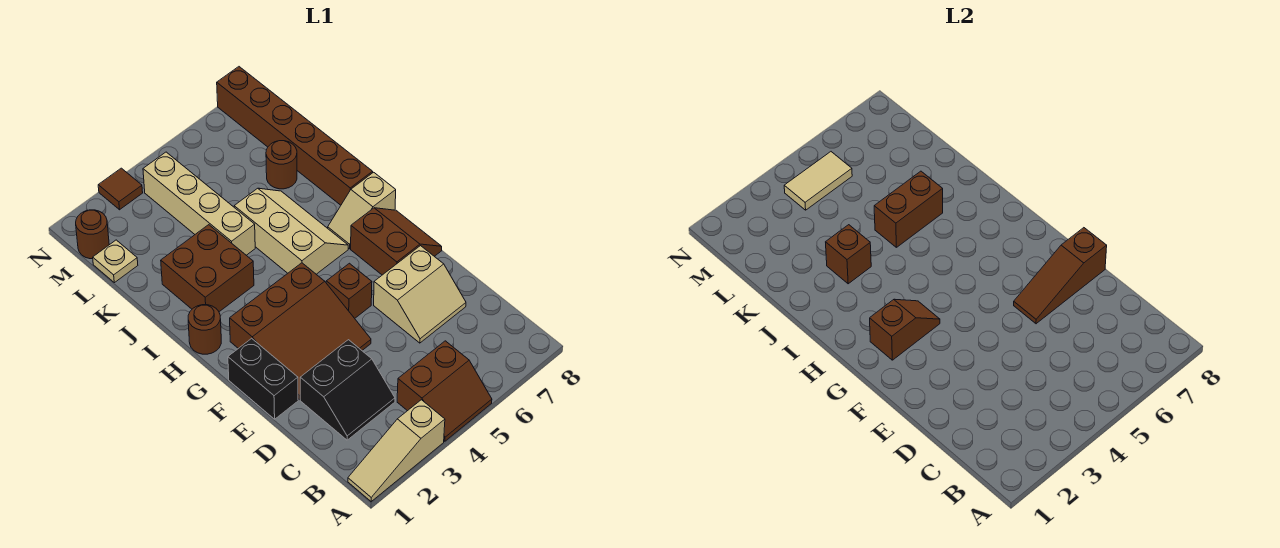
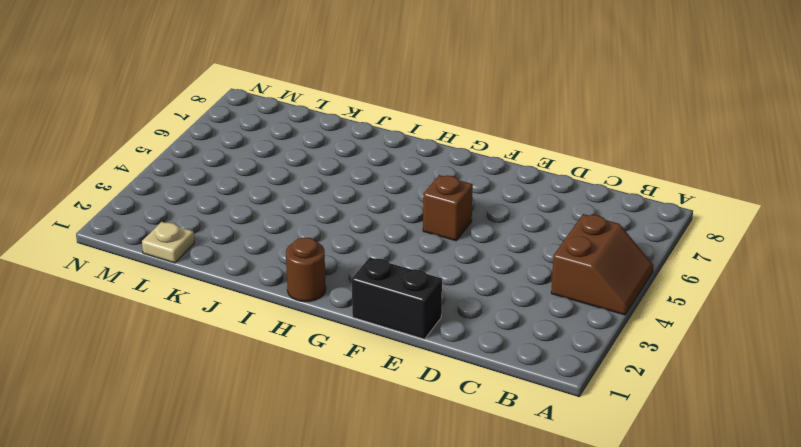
none -> tan slope A1:A3 level 1 top 3
none -> black slope C2:D3 level 1 top D
none -> tan slope D6:E7 level 1 top E

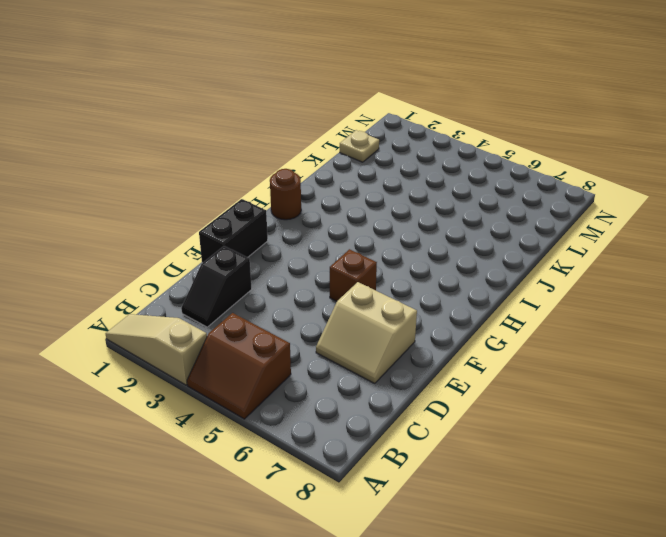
black slope C2:D2 level 1 top D -> black slope C2:D3 level 1 top D
none -> brown slope E2:G4 level 1 top G
none -> brown slope F7:G8 level 1 top 7
none -> tan slope H5:J6 level 1 top 5

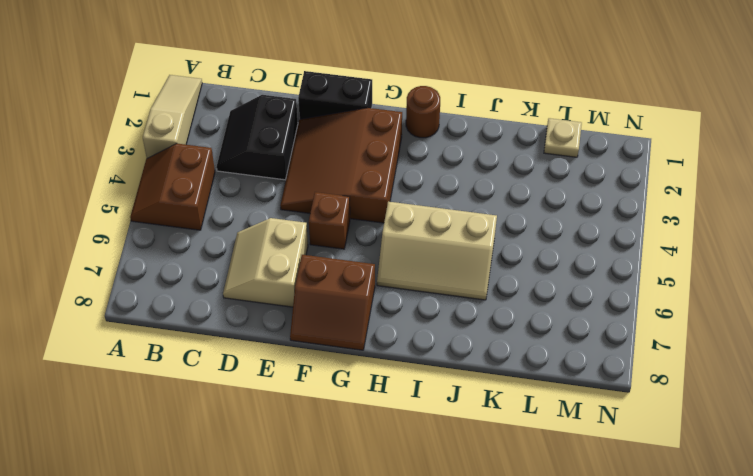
none -> tan slope H7:H8 level 1 top 8
none -> brown brick I2:J3 level 1
none -> brown brick I8:N8 level 1

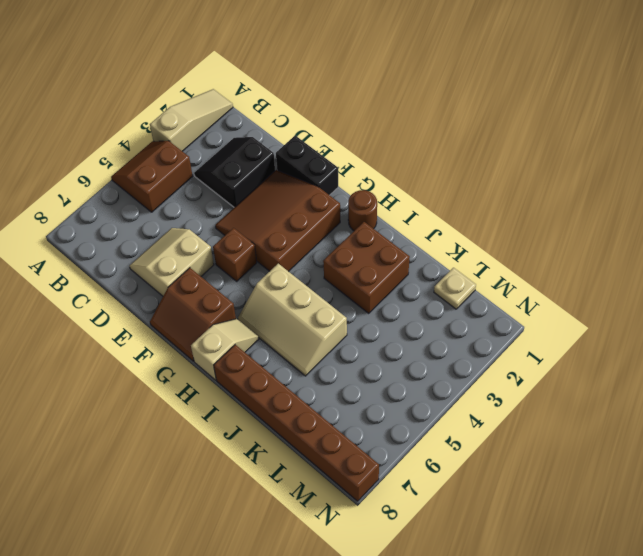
none -> tan brick J4:M4 level 1
none -> brown round brick K7 level 1
none -> brown round brick M1 level 1

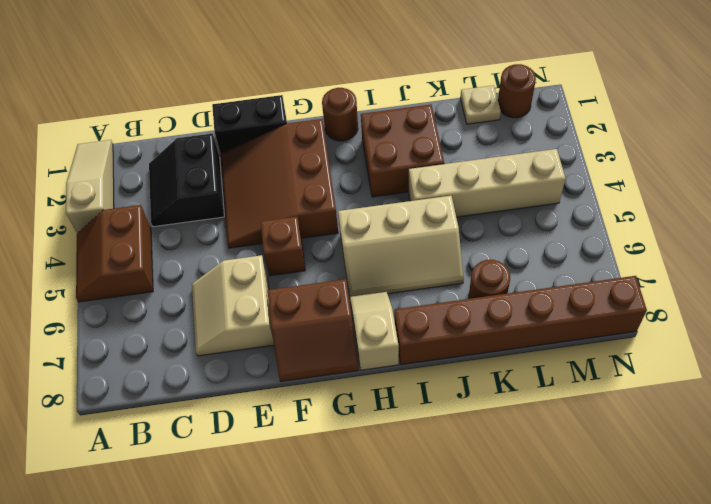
none -> brown tile N3 level 1
none -> brown slope E6:E8 level 2 top 8
none -> brown slope G2:G3 level 2 top 2

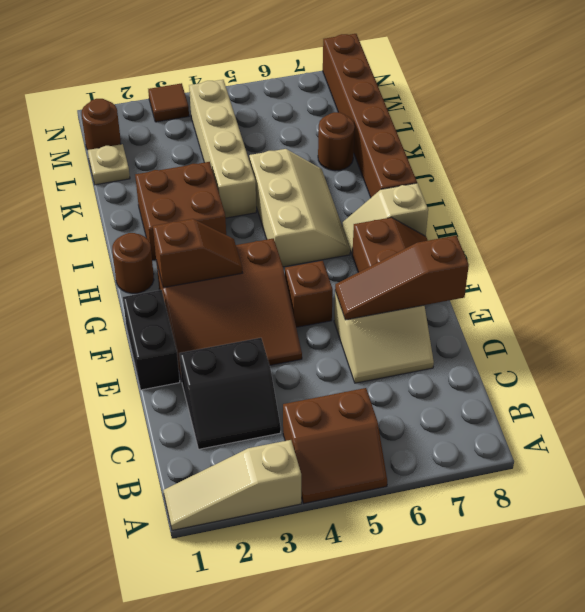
none -> brown brick J3 level 2
none -> brown brick J5:J6 level 2
none -> tan tile M4:M5 level 2

